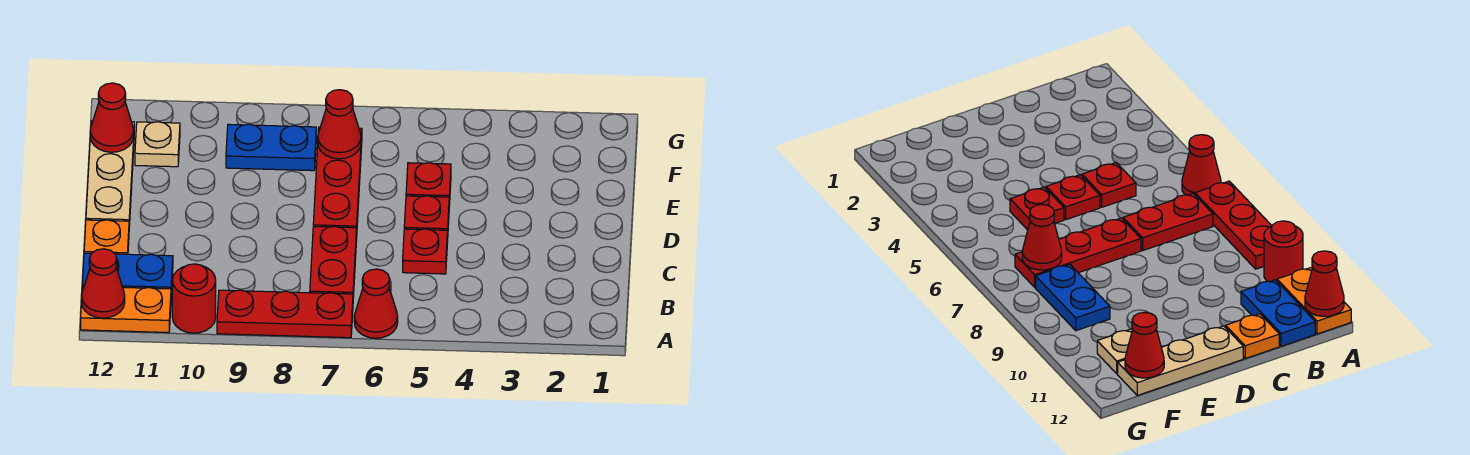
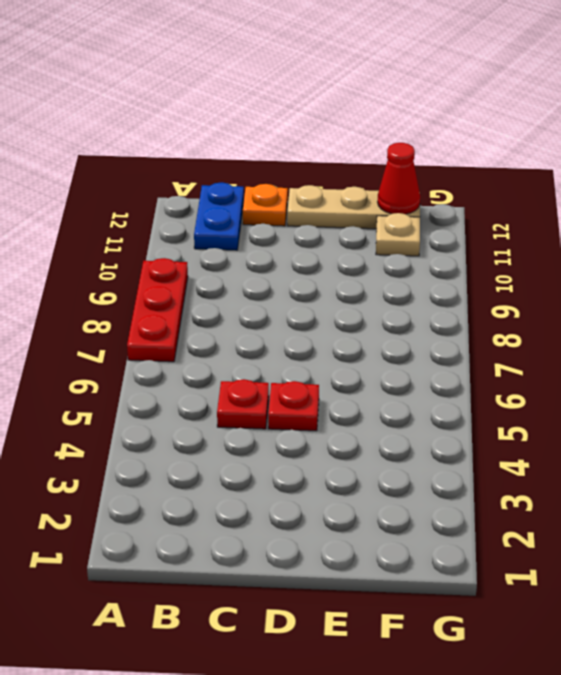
none -> red cone A6 level 1
none -> red round brick A10 level 1
none -> orange plate A11:A12 level 1

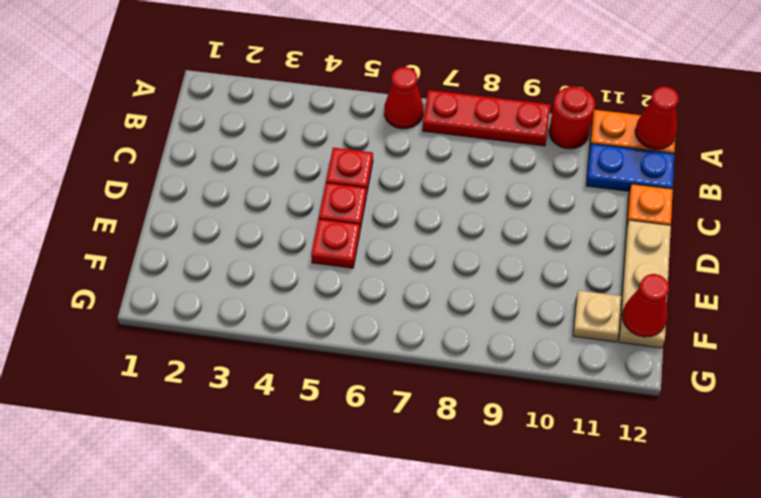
none -> red plate B7:C7 level 1
none -> red plate D7:F7 level 1
none -> blue plate F8:F9 level 1

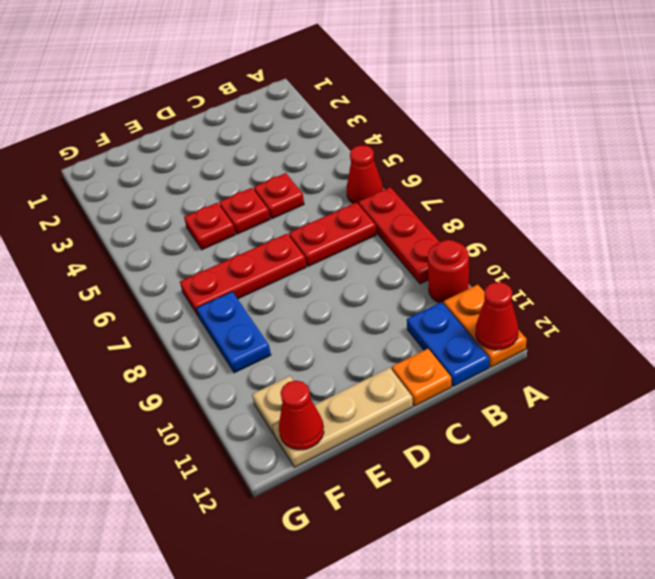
none -> red cone F7 level 2

